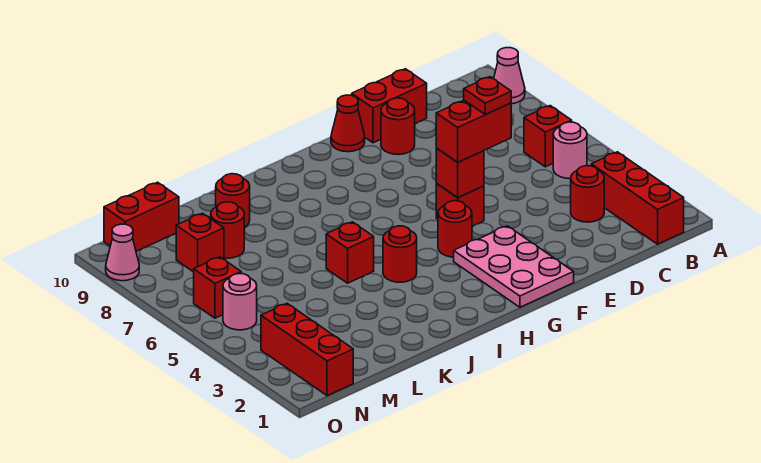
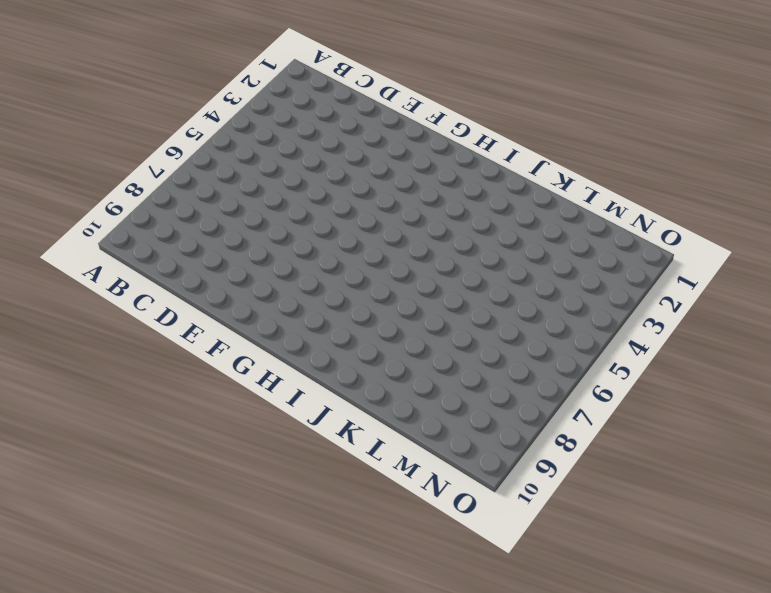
none -> pink cone A9 level 1
none -> red brick B1:B3 level 1
none -> pink round brick B5 level 1

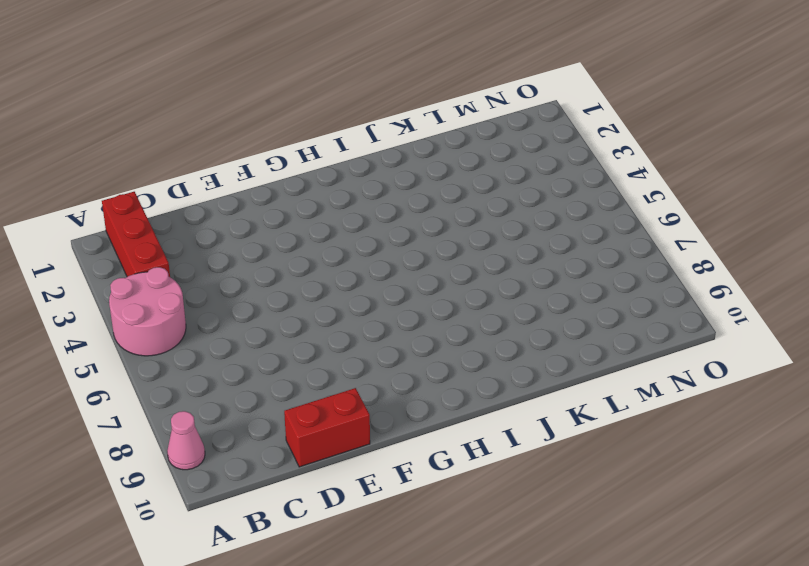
pink round brick A4:B5 level 1 -> pink round brick B5 level 1
none -> red brick B6 level 1
none -> red round brick C3 level 1
none -> red round brick E9 level 1

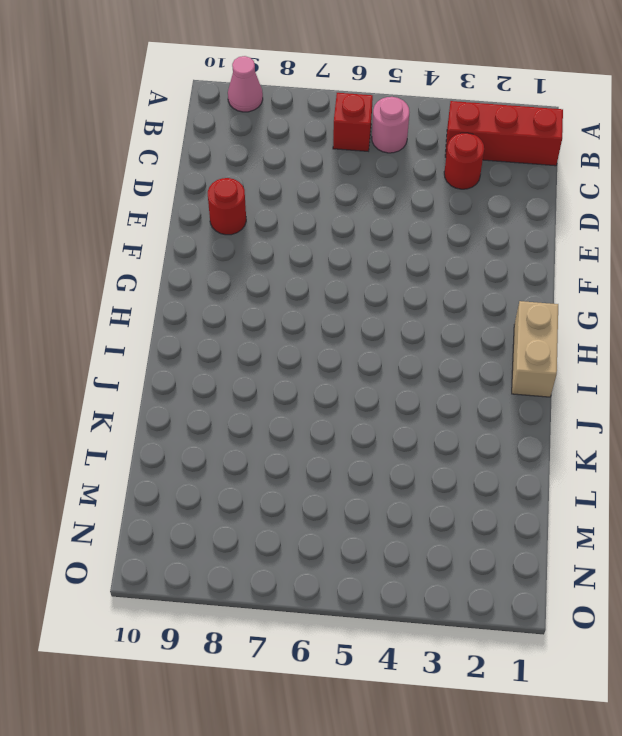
tan brick H1:I1 level 1 -> none
none -> red brick D10:E10 level 1
none -> pink plate F1:G3 level 1
none -> red brick F5 level 1

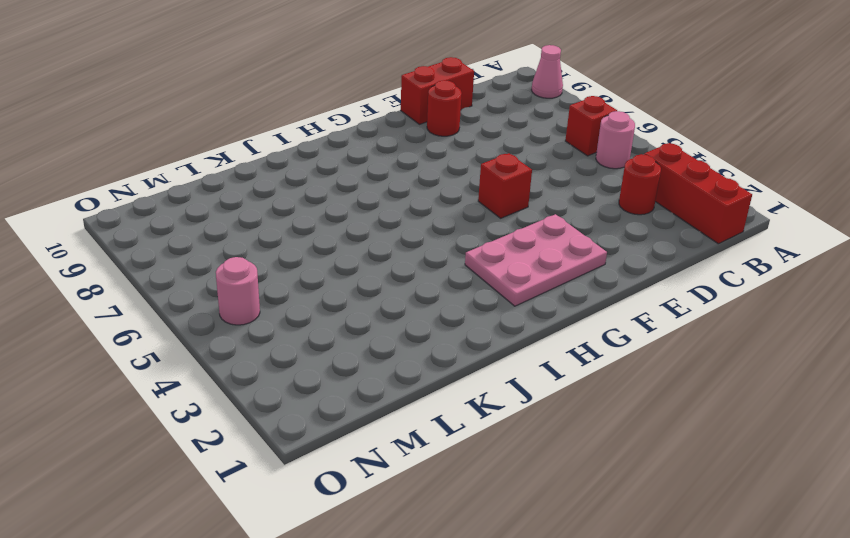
pink plate F2:H3 level 1 -> pink plate F1:G3 level 1
none -> red cone F10 level 1
none -> red round brick G4 level 1
none -> red round brick I4 level 1

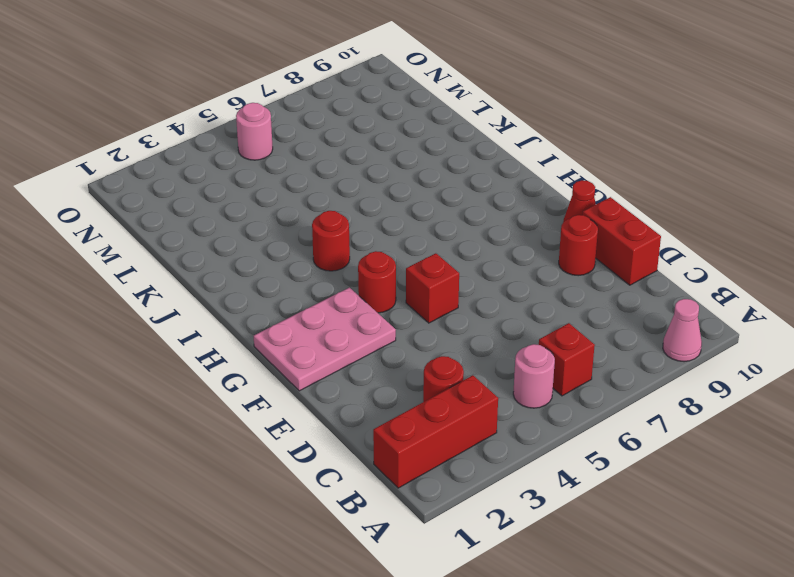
none -> red brick J5 level 1
none -> red round brick K9 level 1
none -> red round brick L8 level 1

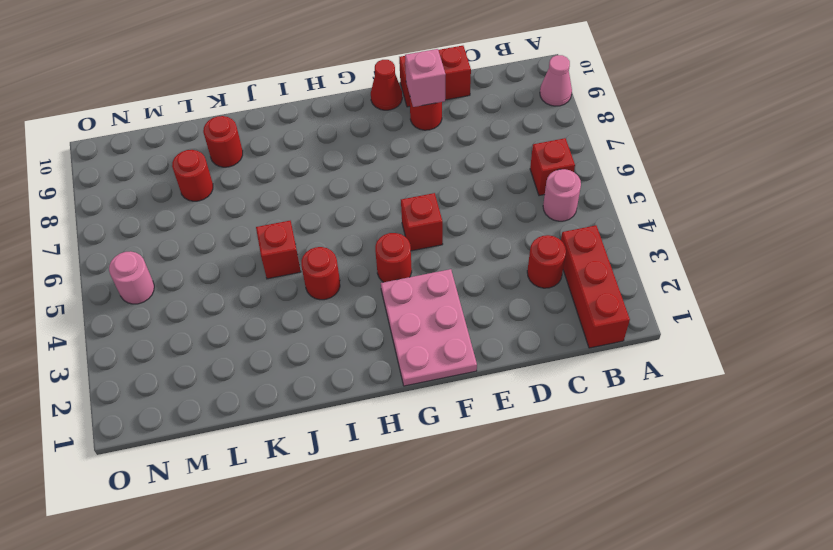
pink brick E9 level 2 -> none
none -> red brick M8 level 1
none -> red brick M10:N10 level 1
none -> red brick N1:N3 level 1

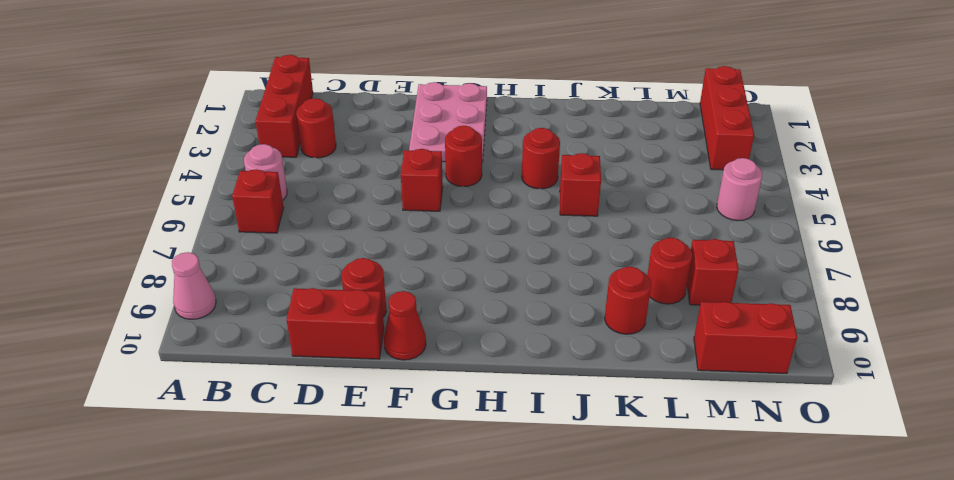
none -> red brick N6 level 1
none -> pink cone O9 level 1
none -> red brick F5 level 2

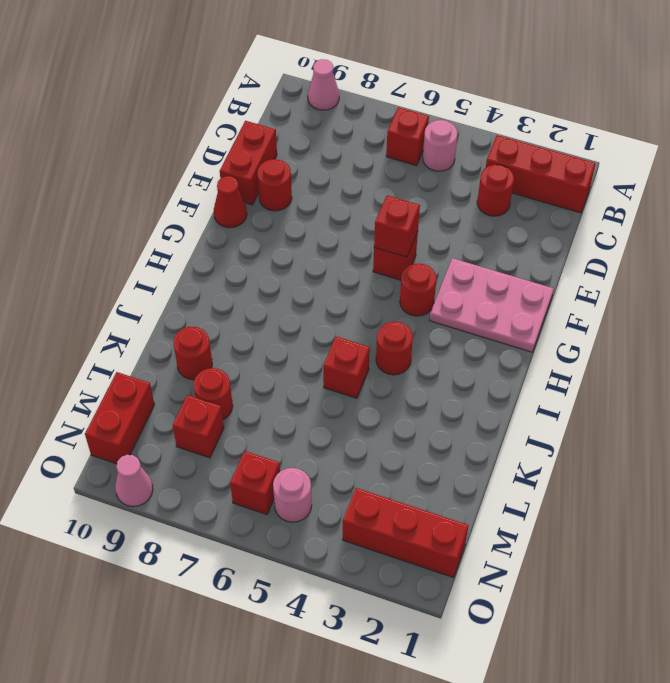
none -> red brick E5:F5 level 3
none -> red plate E5 level 4

